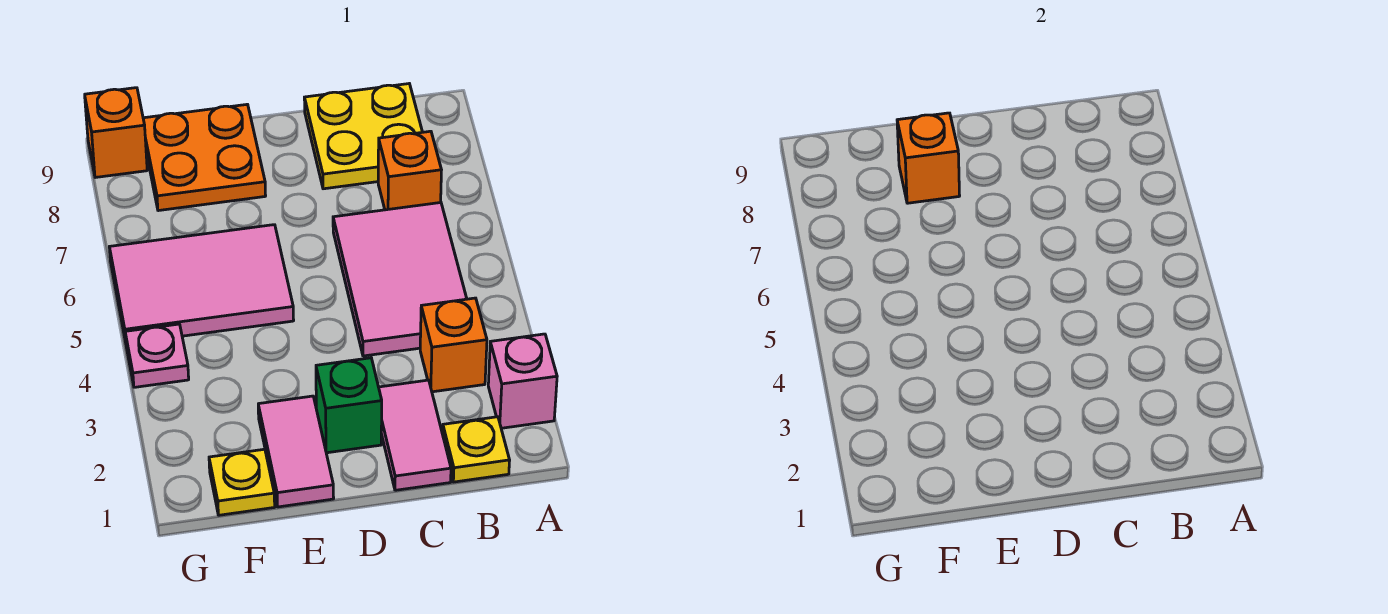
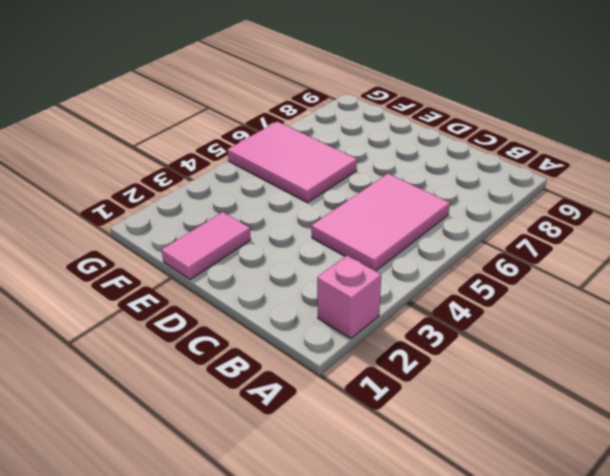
none -> yellow plate B1 level 1
none -> orange brick B3 level 1
none -> orange brick B7 level 1

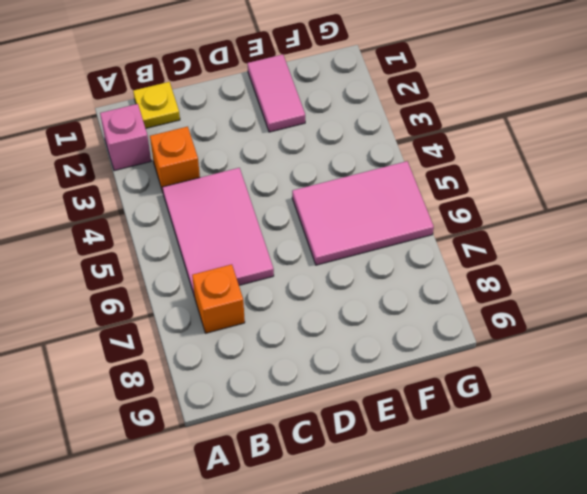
none -> yellow plate B8:C9 level 1
none -> pink tile C1:C2 level 1
none -> green brick D2 level 1

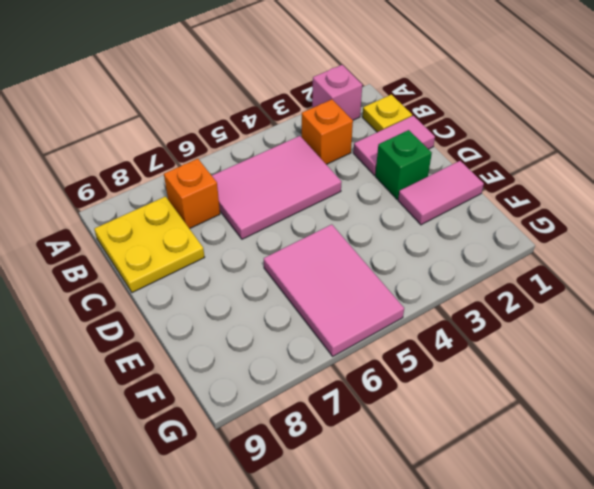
none -> orange plate E8:F9 level 1
none -> yellow plate F1 level 1
none -> pink plate G4 level 1

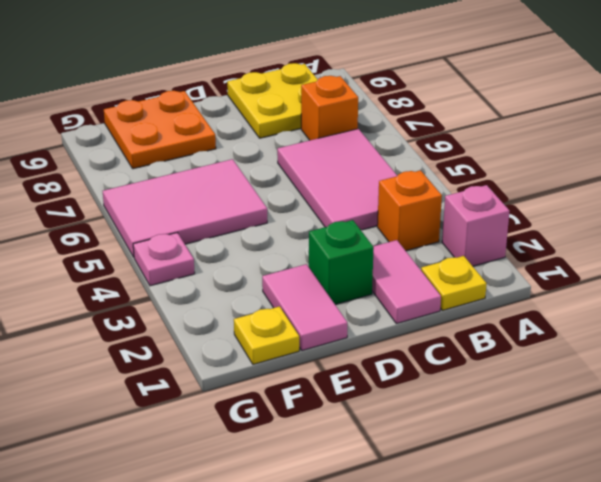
none -> orange brick G9 level 1
none -> orange brick E8 level 2

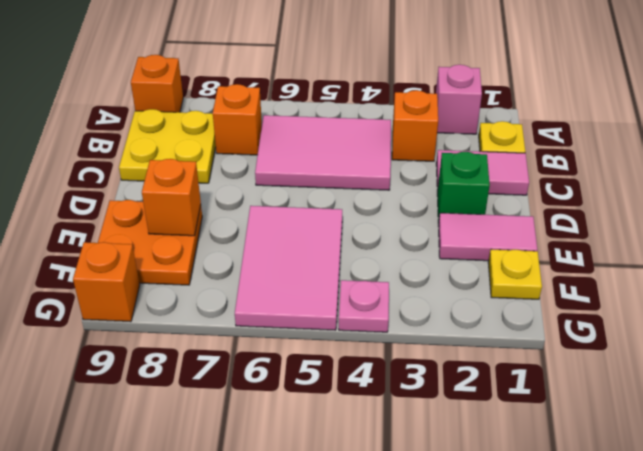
orange brick A9 level 1 -> none

